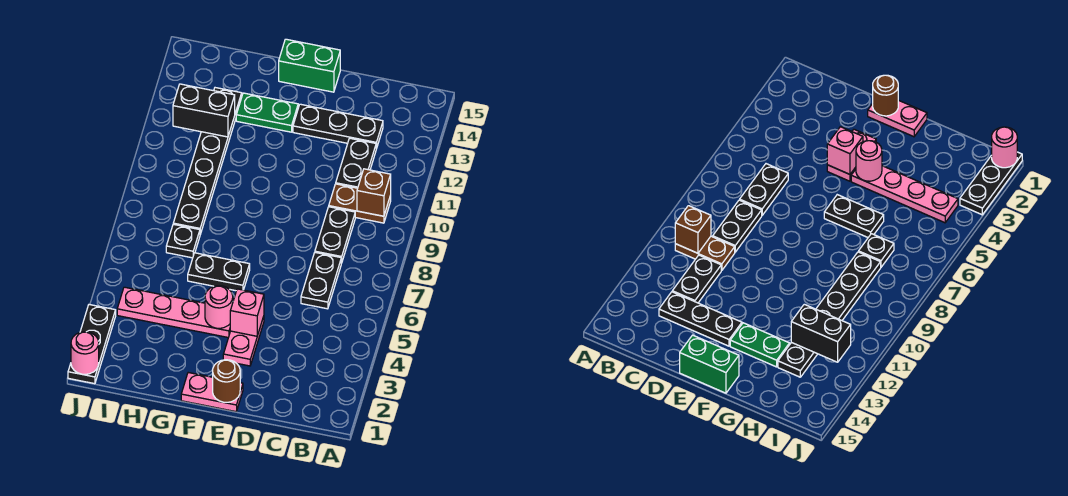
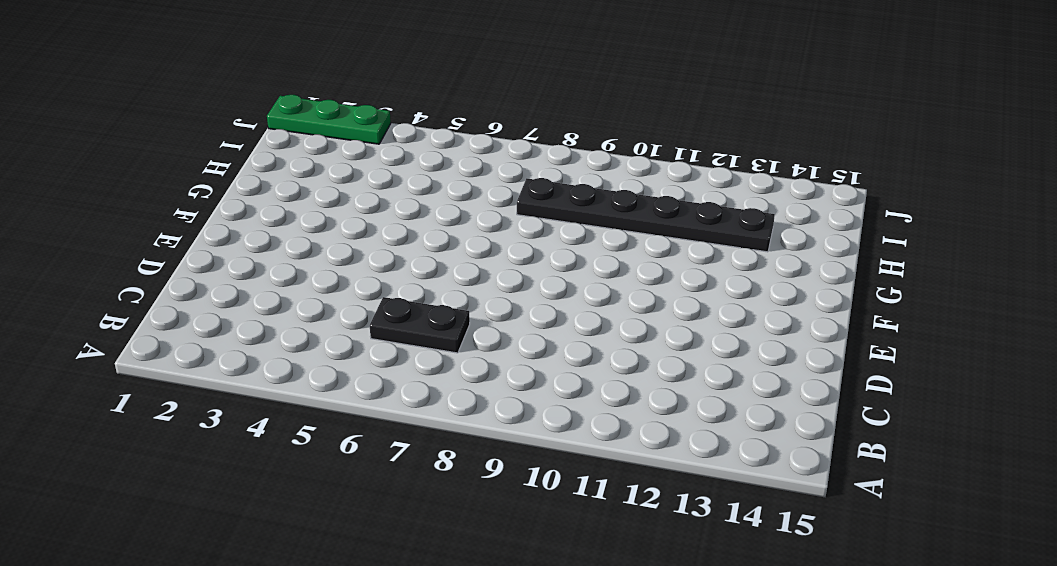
green plate J1:J3 level 1 -> black plate J1:J3 level 1
none -> brown plate B10:C10 level 1
none -> black plate C8:C9 level 1
none -> black plate C11:C12 level 1

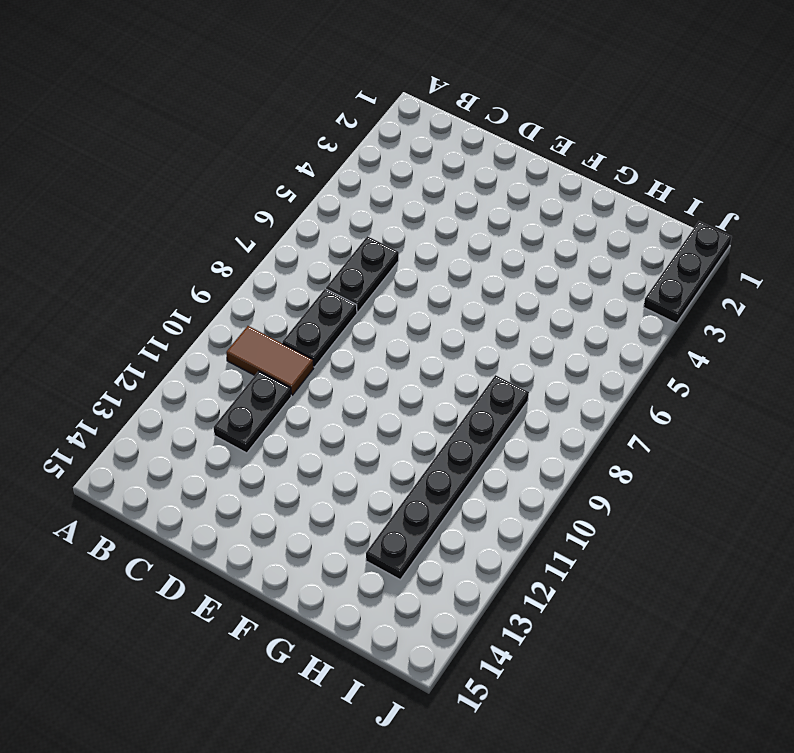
brown tile B10:C10 level 1 -> brown plate B10:C10 level 1
none -> black plate C13:E13 level 1
none -> pink plate E1:F1 level 1
none -> pink plate E3:E4 level 1

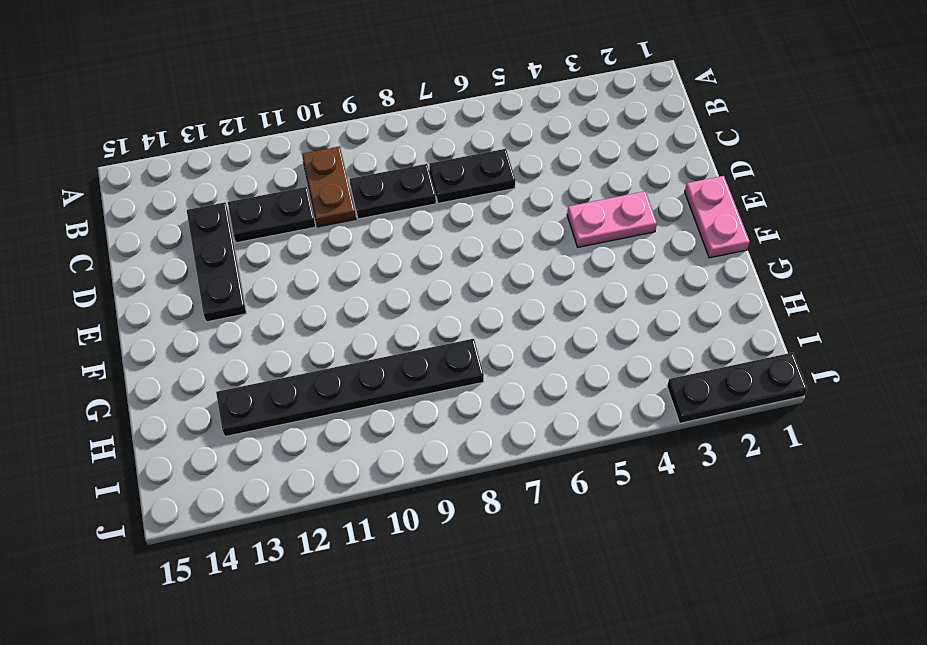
none -> green brick E15:F15 level 1
none -> pink plate F4:I4 level 1
none -> black plate F6:G6 level 1

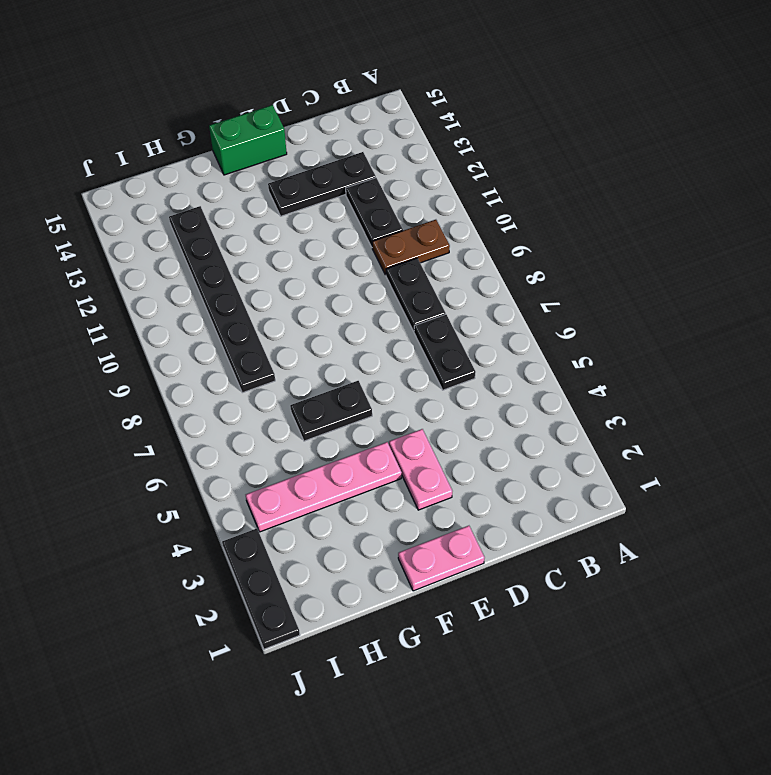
none -> green plate F13:G13 level 1
none -> black plate H7 level 1
none -> brown brick B10 level 2

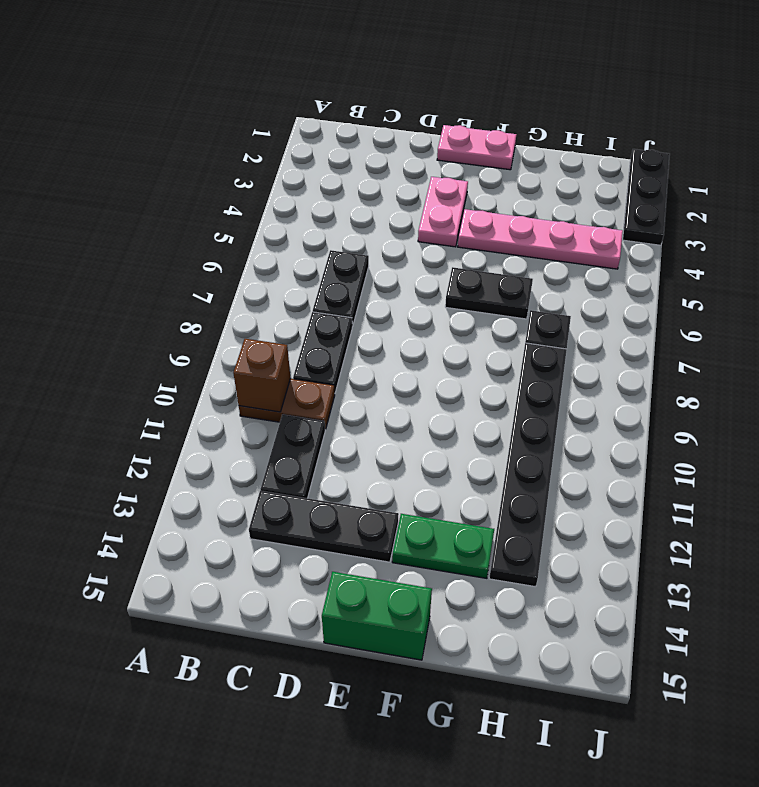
none -> brown round brick E1 level 2
none -> pink brick E4 level 2
none -> pink round brick F4 level 2

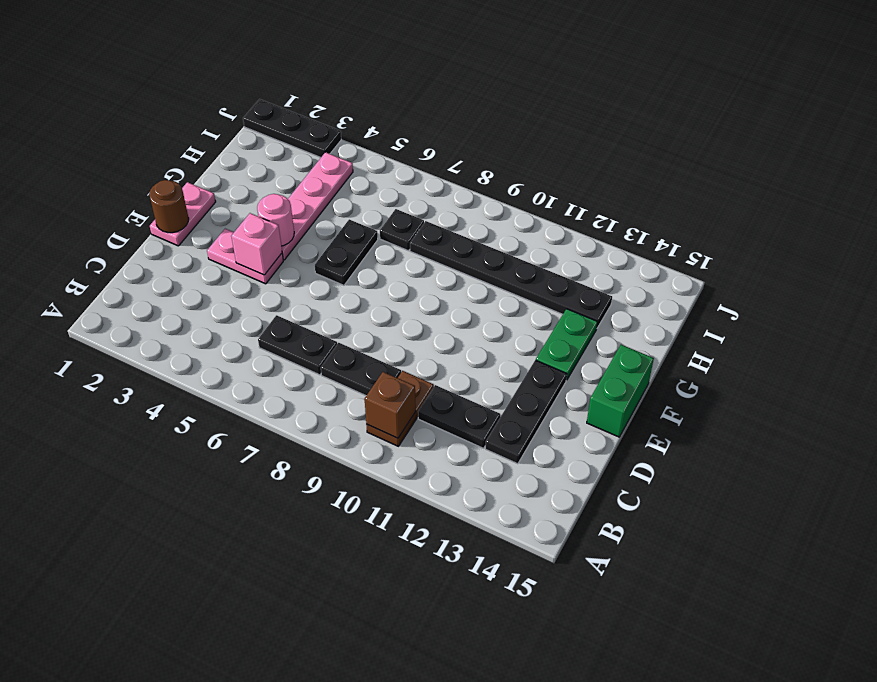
none -> black brick H12:I12 level 2
none -> pink round brick J1 level 2

